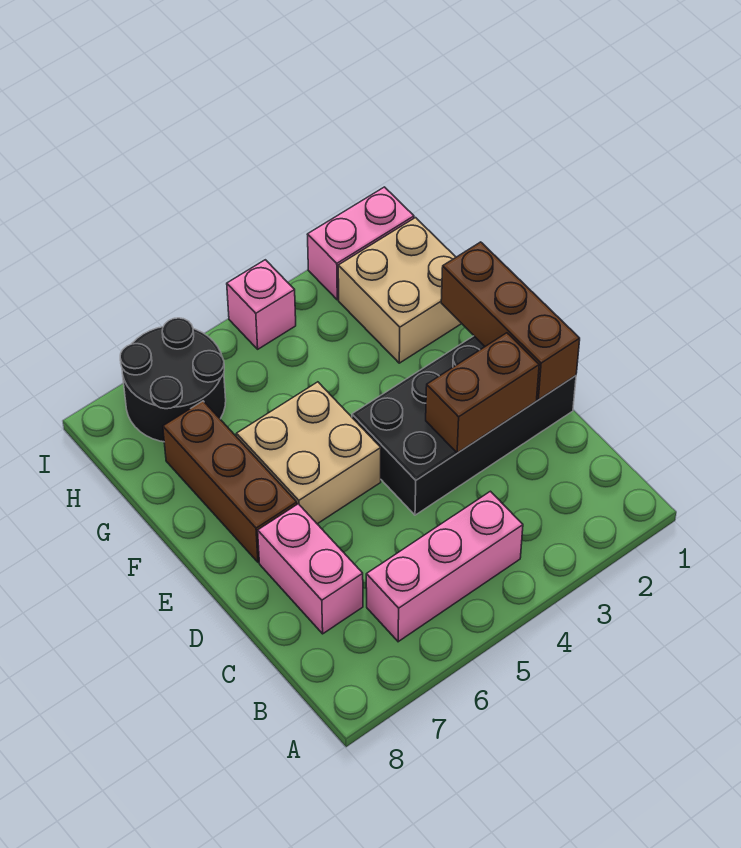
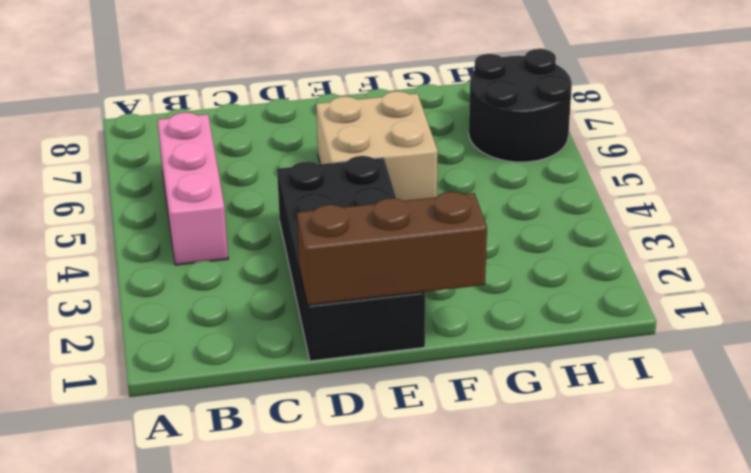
none -> pink brick C7:D7 level 1
none -> brown brick E7:G7 level 1

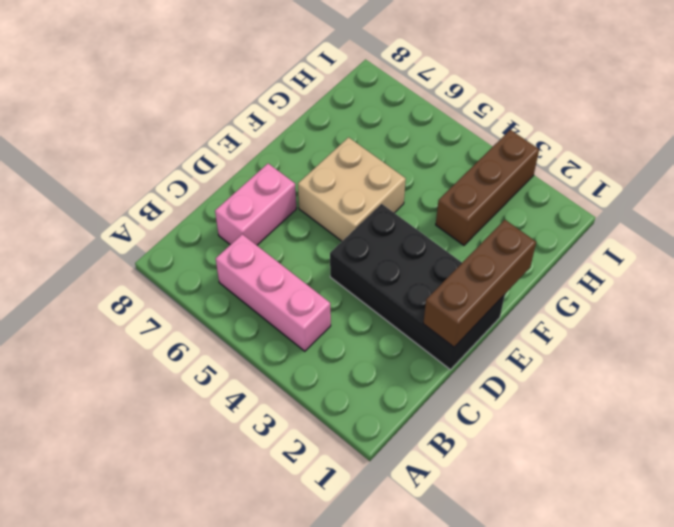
brown brick G3:I3 level 1 -> brown brick E7:G7 level 1
none -> tan brick G1:H2 level 1
none -> black round brick H6:I7 level 1

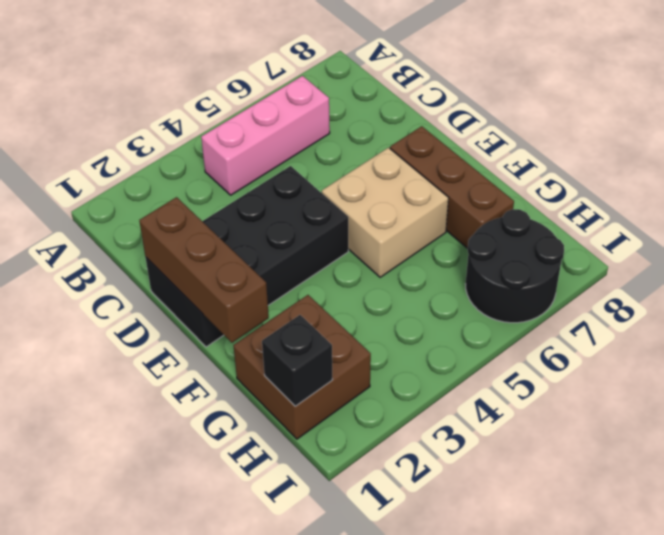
brown brick G1:H2 level 1 -> tan brick G1:H2 level 1
black brick H1 level 2 -> none
none -> pink brick C7:D7 level 1
none -> pink brick I1:I2 level 1

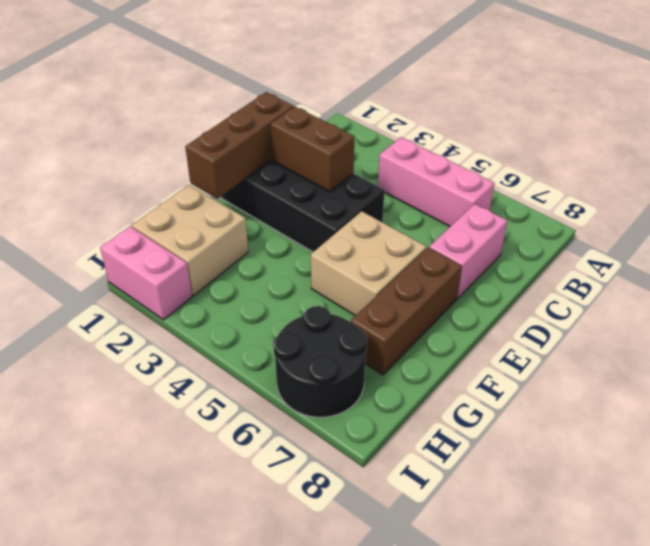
none -> pink brick I4 level 1

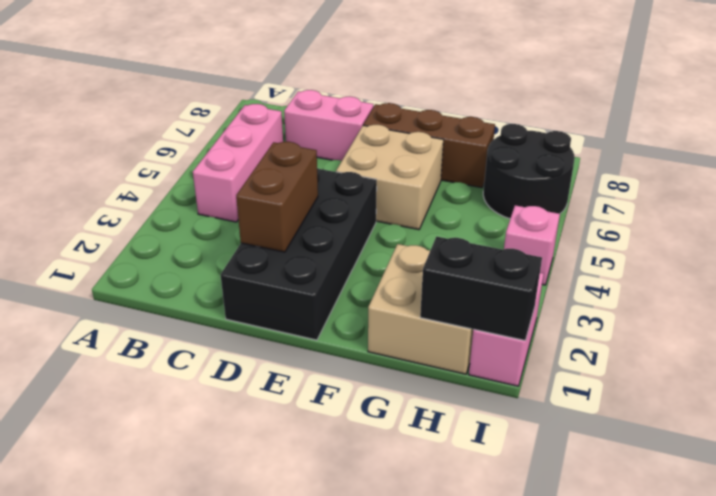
black brick H1:I1 level 2 -> none
none -> brown brick D1:F1 level 2

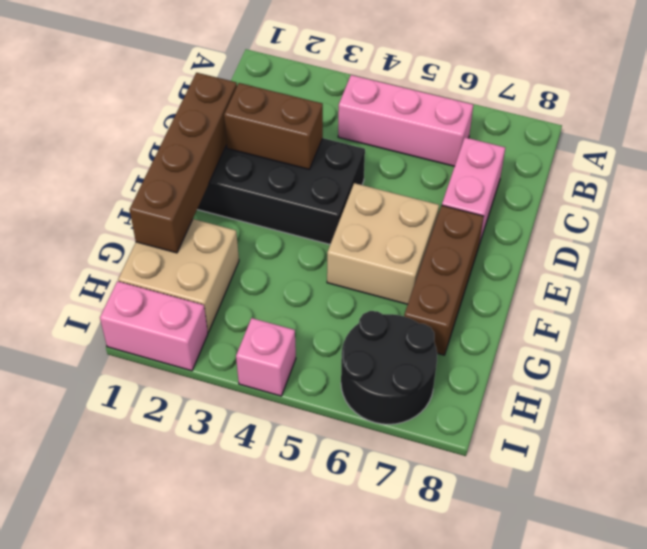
brown brick D1:G1 level 2 -> brown brick D1:F1 level 2

